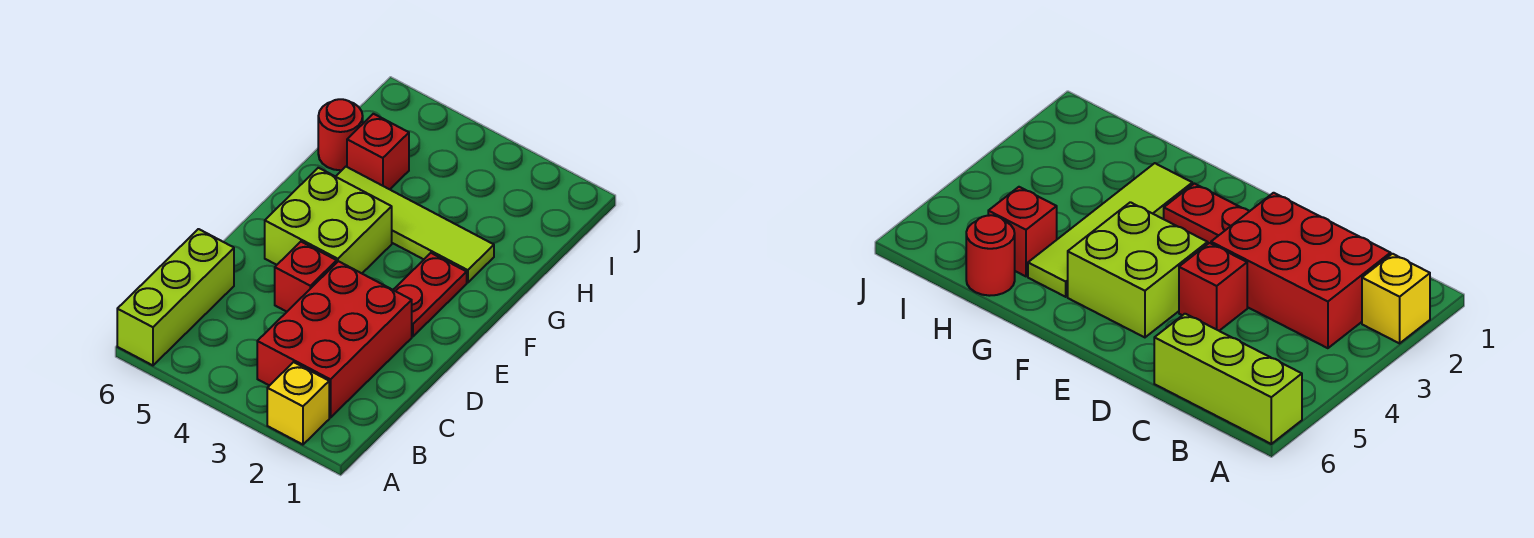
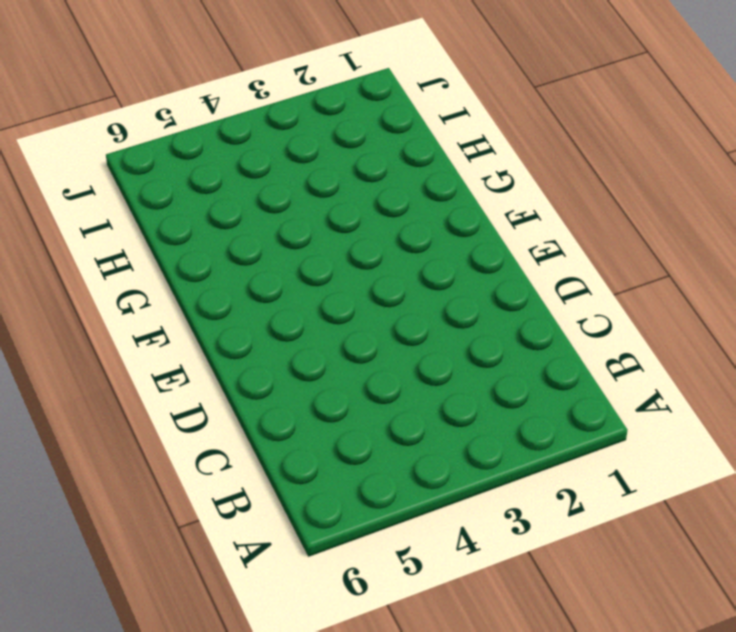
none -> yellow brick A2 level 1
none -> lime brick A6:C6 level 1

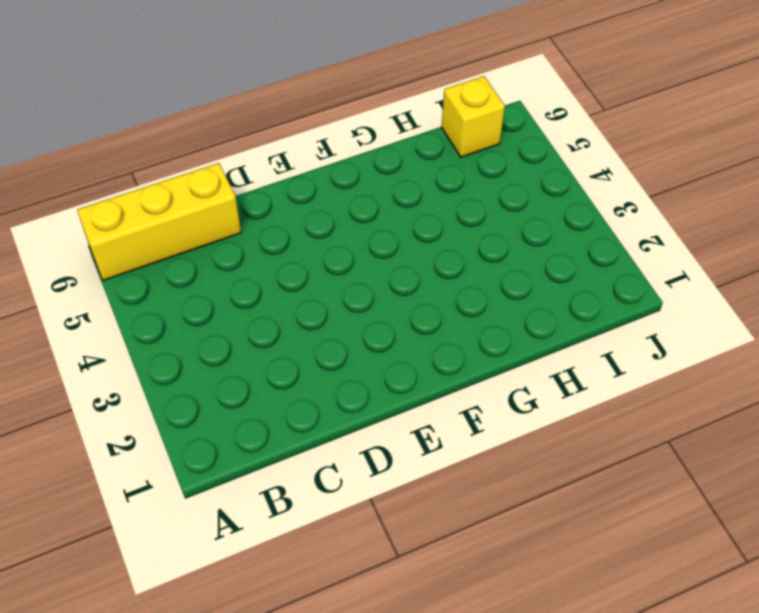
yellow brick A6:C6 level 1 -> lime brick A6:C6 level 1
yellow brick I6 level 1 -> yellow brick A2 level 1
none -> red brick B2:D3 level 1
none -> red brick D4 level 1

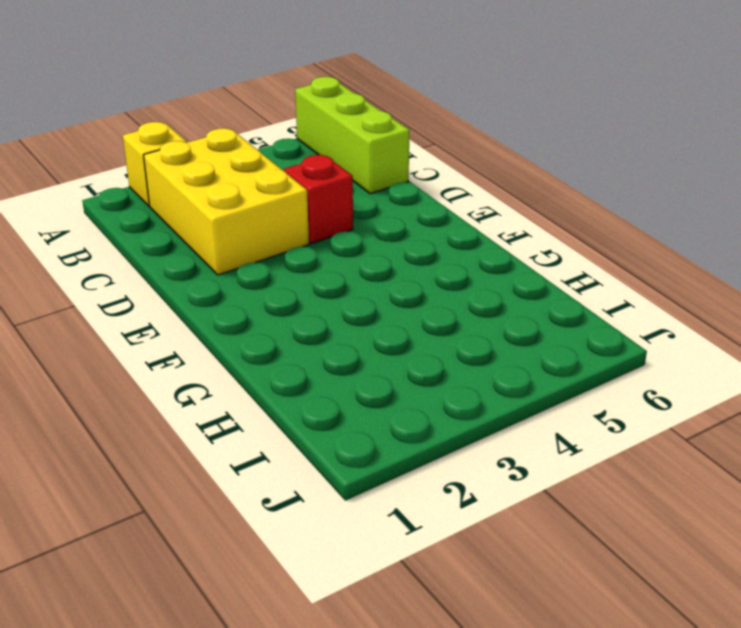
yellow brick B2:D3 level 1 -> red brick B2:D3 level 1
none -> red plate E2:F2 level 1
none -> lime brick E4:F5 level 1

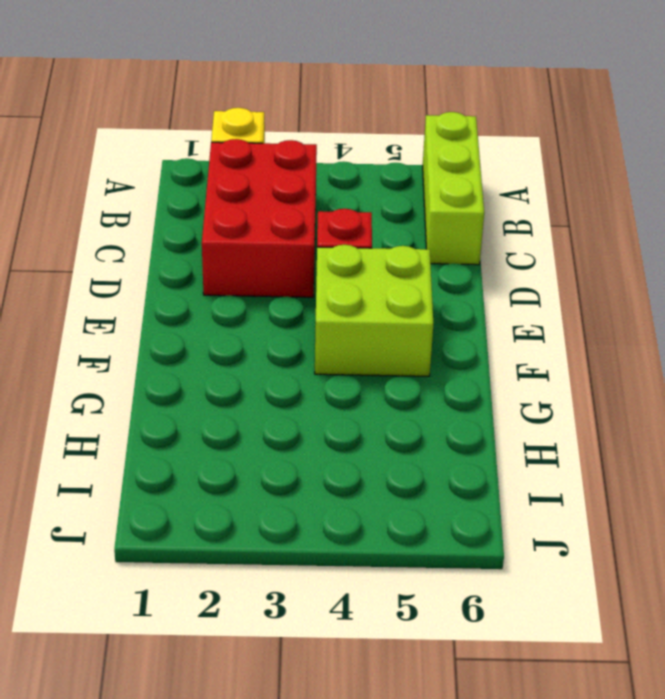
none -> red plate E2:F2 level 1
none -> lime tile G2:G5 level 1

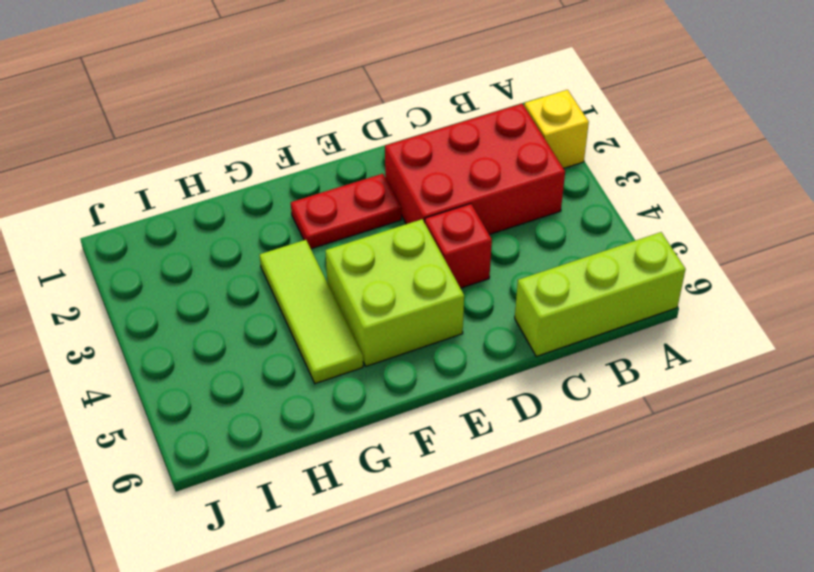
lime tile G3:G5 level 1 -> lime tile G2:G5 level 1
none -> red brick H5 level 1
none -> red round brick H6 level 1

